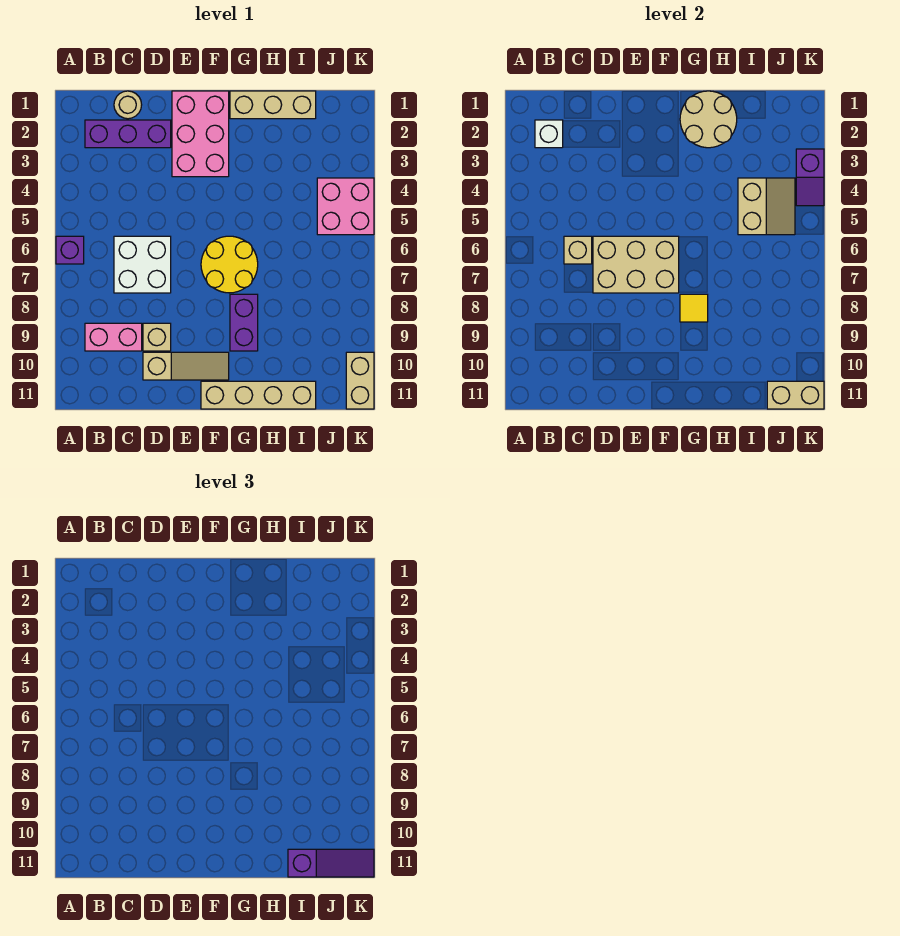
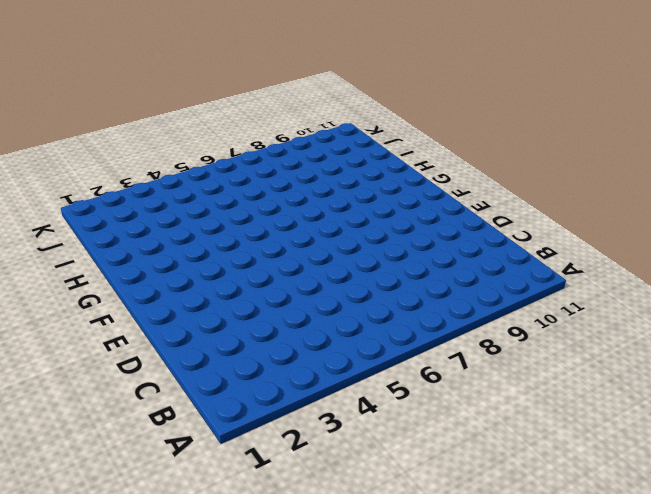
none -> purple brick A6 level 1
none -> purple brick B2:D2 level 1
none -> pink brick B9:C9 level 1

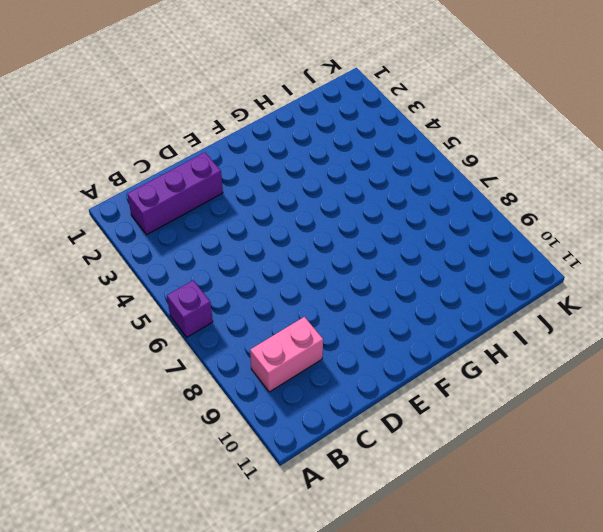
none -> tan round brick C1 level 1
none -> white brick C6:D7 level 1
none -> tan brick D9 level 1

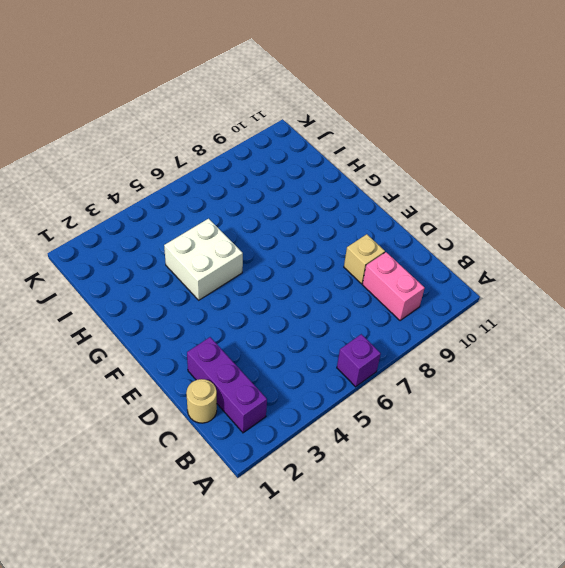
white brick G4:H5 level 1 -> white brick C6:D7 level 1
none -> tan slope D10:F10 level 1 top D
none -> pink brick E1:F3 level 1
none -> yellow round brick F6:G7 level 1

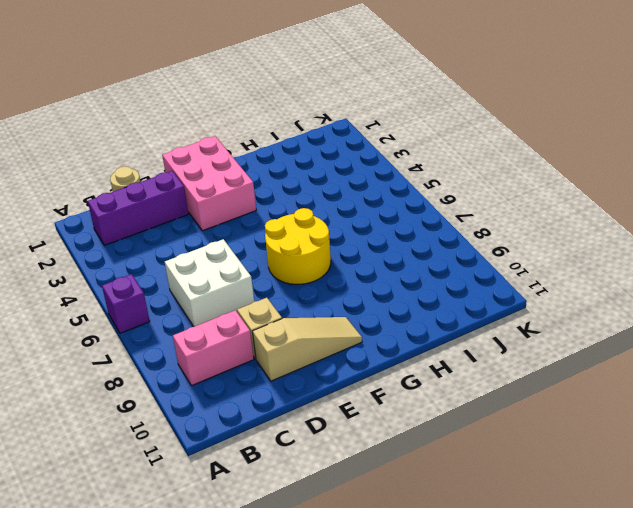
none -> tan brick F11:I11 level 1
none -> tan brick G1:I1 level 1
none -> purple brick G8:G9 level 1

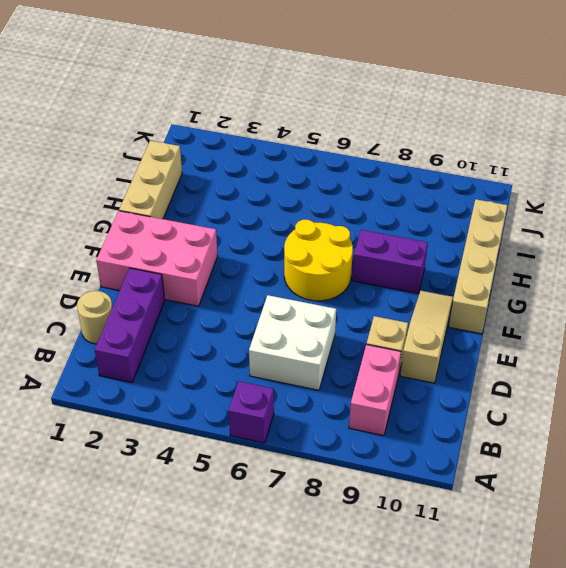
none -> pink brick J4:K5 level 1
none -> tan brick K10:K11 level 1
none -> white brick B2 level 2

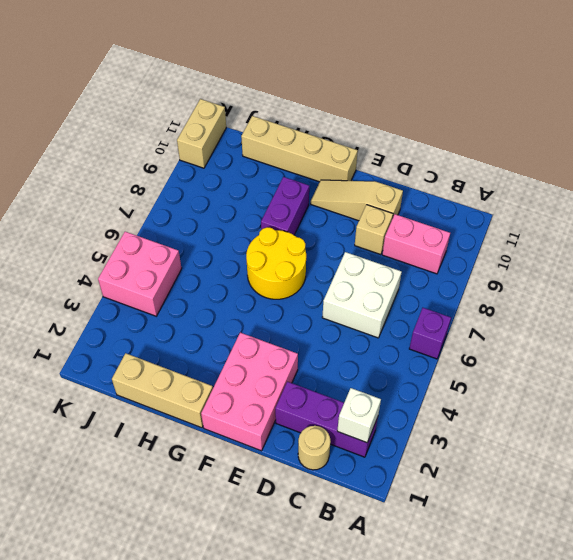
none -> tan brick C6 level 2
none -> tan brick D6:F7 level 2
none -> tan round brick G1:H2 level 2

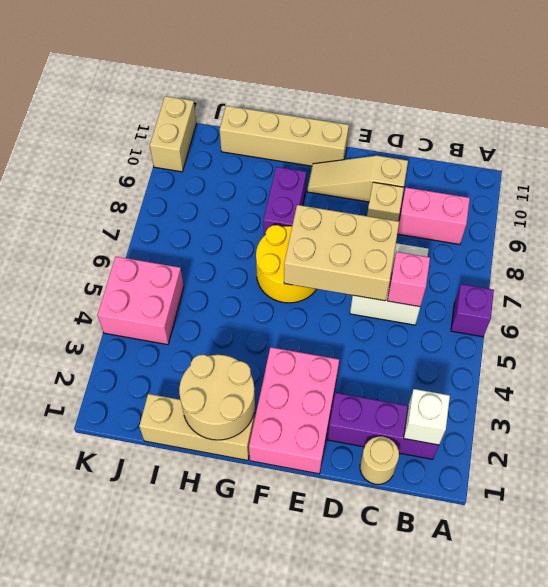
pink brick C6 level 2 -> tan brick C6 level 2
none -> yellow tile G8 level 2
none -> tan slope I4:J5 level 2 top I
none -> tan brick J11:K11 level 2

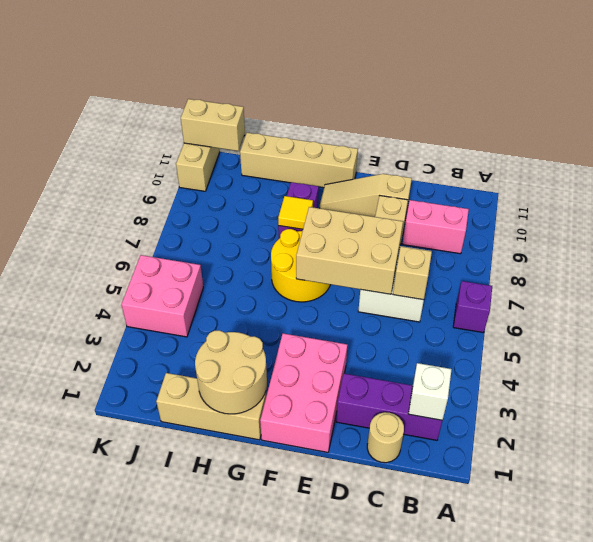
none -> tan slope I4:J5 level 2 top I
none -> purple slope K3:K4 level 2 top 3
none -> purple slope I11:K11 level 3 top I

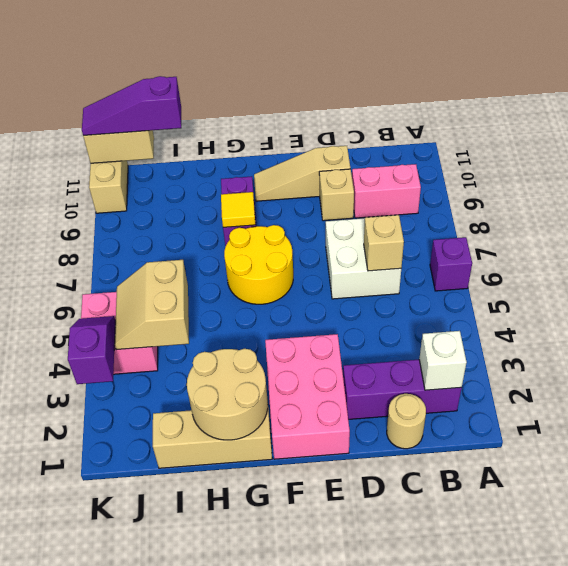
none -> tan brick F11:I11 level 1
none -> tan brick D6:F7 level 2

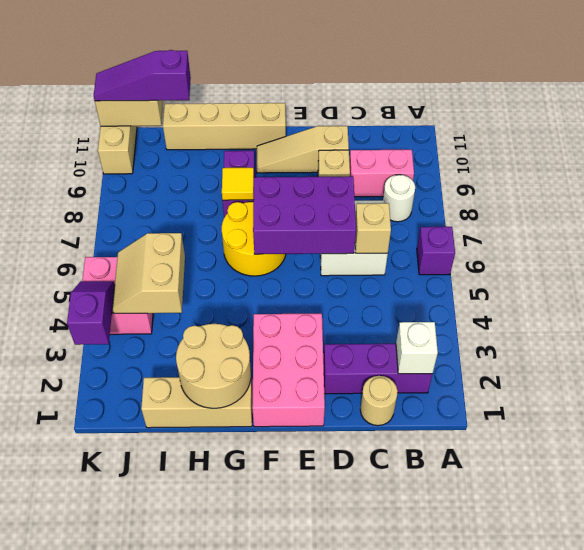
white round brick B8 level 1 -> none
purple brick D6:F7 level 2 -> tan brick D6:F7 level 2

